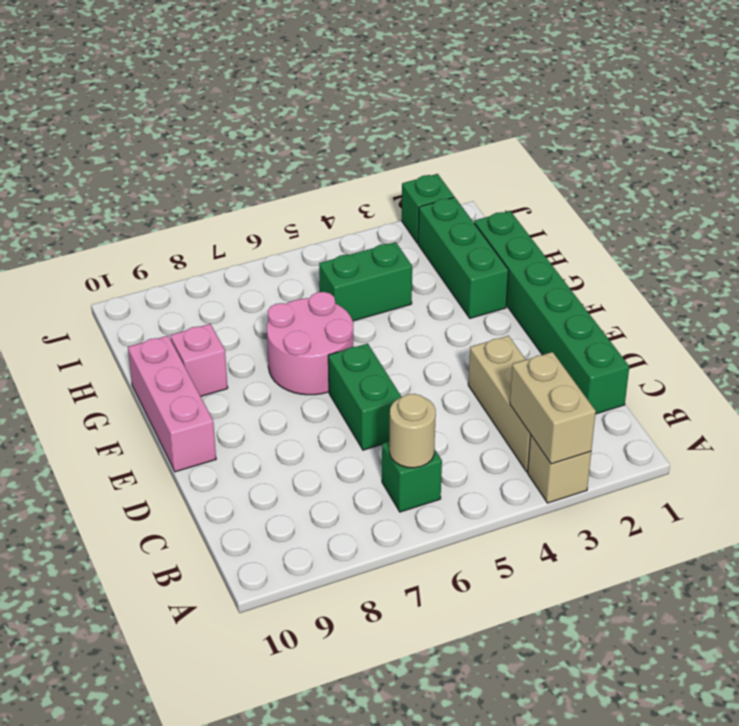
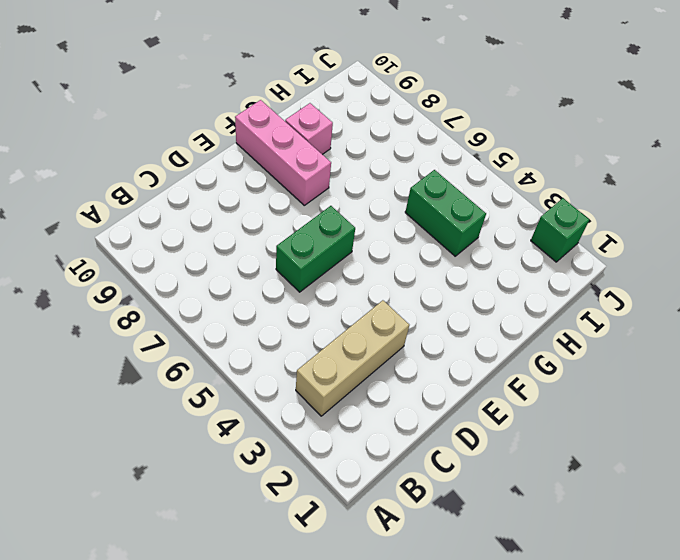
pink brick F8:F10 level 1 -> pink brick E10:G10 level 1
none -> tan brick A3 level 1
none -> green brick B6 level 1
none -> green brick C1:H1 level 1

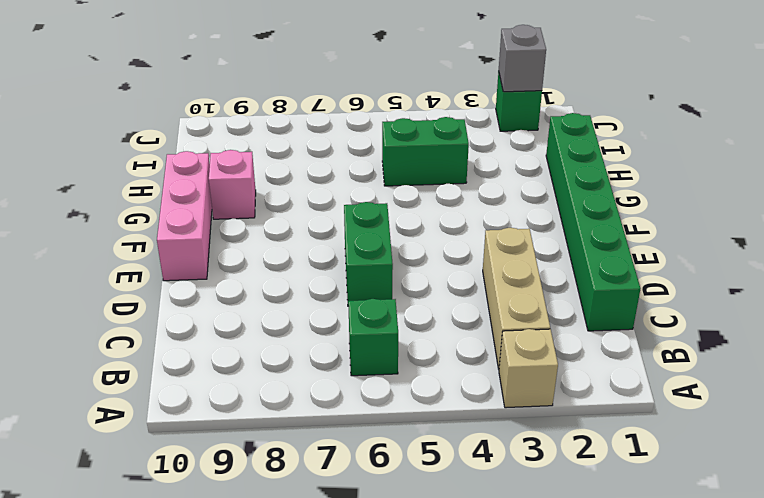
grey brick J2 level 2 -> none
none -> pink round brick F6:G7 level 1
none -> green brick G2:I2 level 1
none -> tan brick A3:B3 level 2

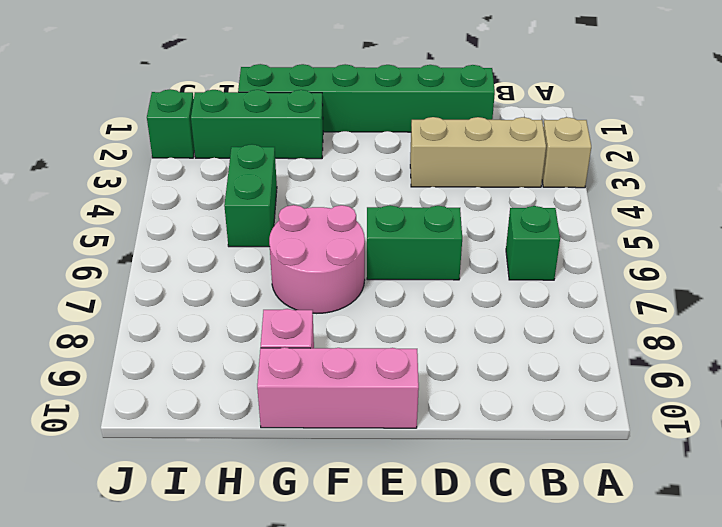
none -> tan brick A3:B3 level 2
none -> tan round brick B6 level 2

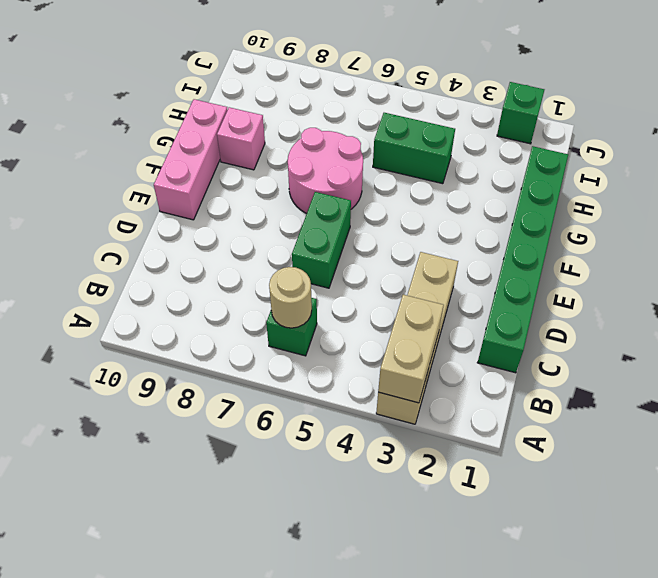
none -> green brick G2:I2 level 1

